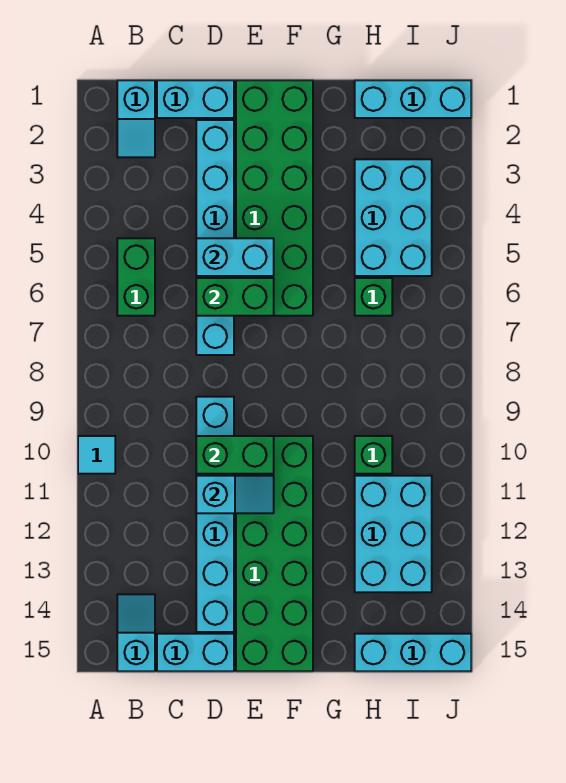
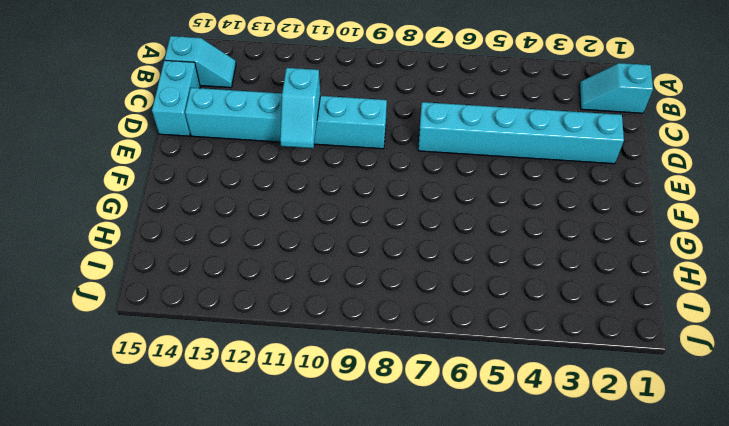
none -> cyan tile A10 level 1
none -> green brick B5:B6 level 1
none -> cyan brick C1:D1 level 1

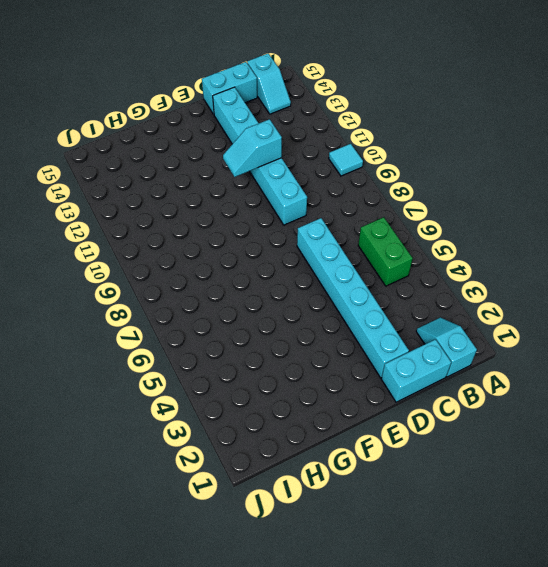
none -> green brick E1:F6 level 1
none -> green brick E10:F15 level 1
none -> cyan brick H1:J1 level 1

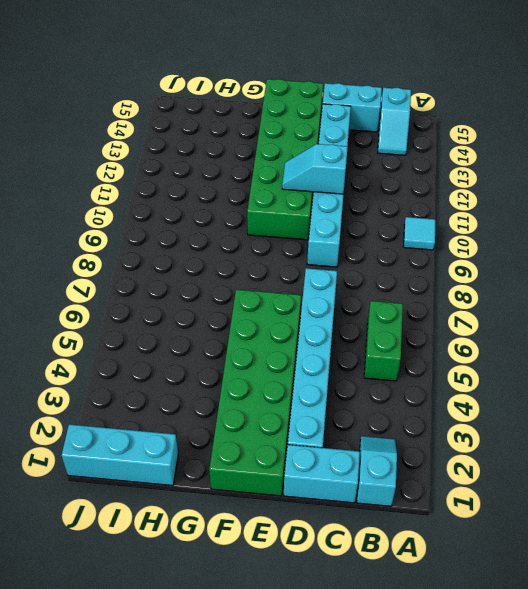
none -> cyan brick H3:I5 level 1
none -> green brick H6 level 1
none -> green brick H10 level 1

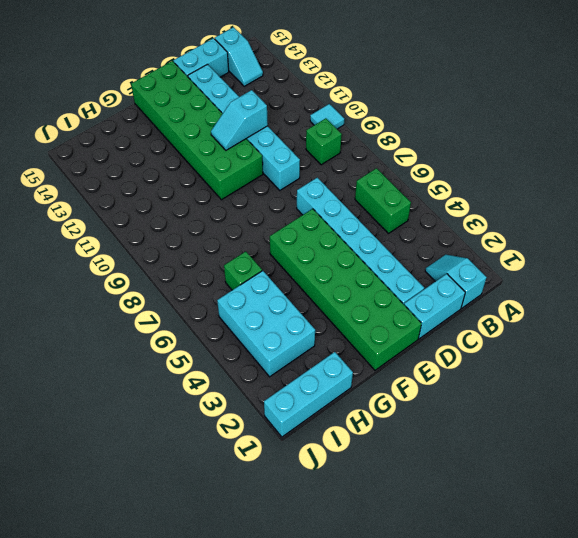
green brick B9 level 1 -> green brick H10 level 1
none -> cyan brick H11:I13 level 1
none -> cyan brick H15:J15 level 1
none -> cyan brick D5:E5 level 2

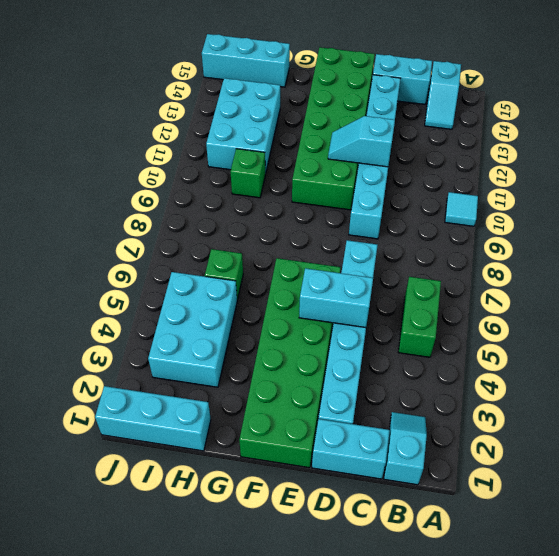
none -> green brick D6:E6 level 2
none -> green brick D10:E10 level 2

